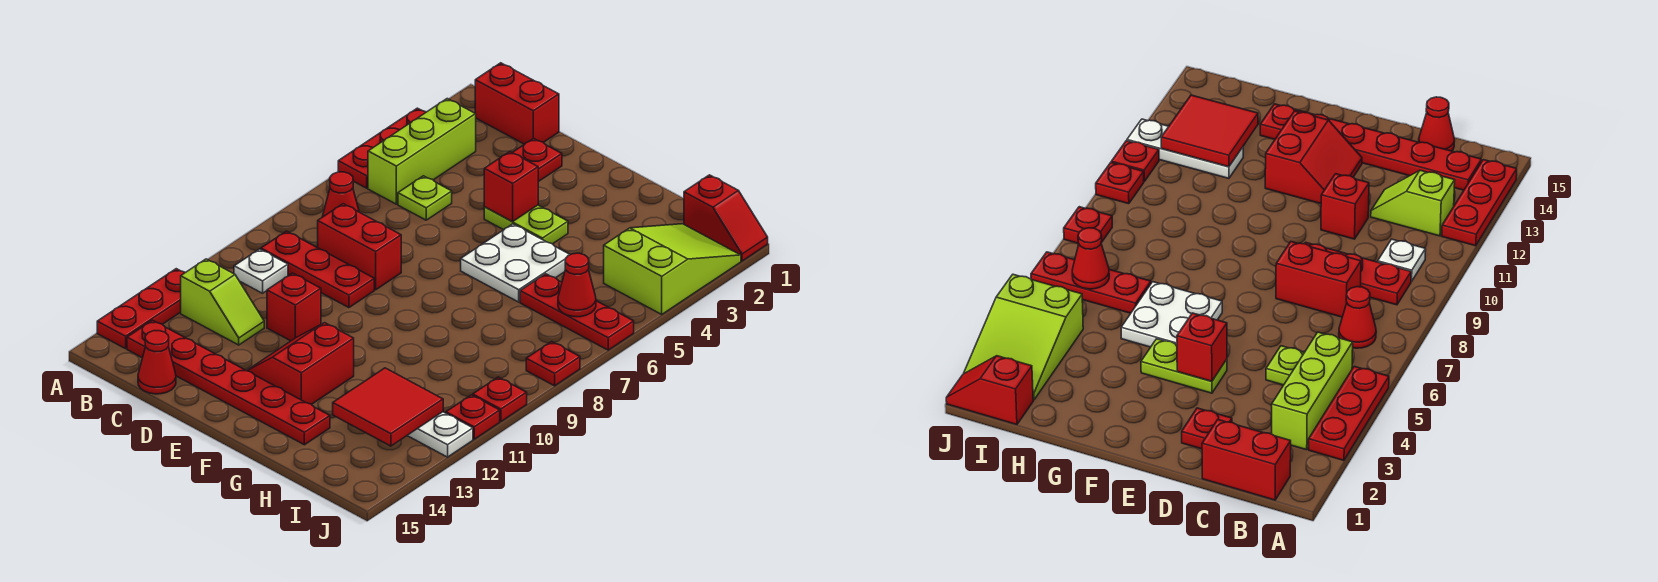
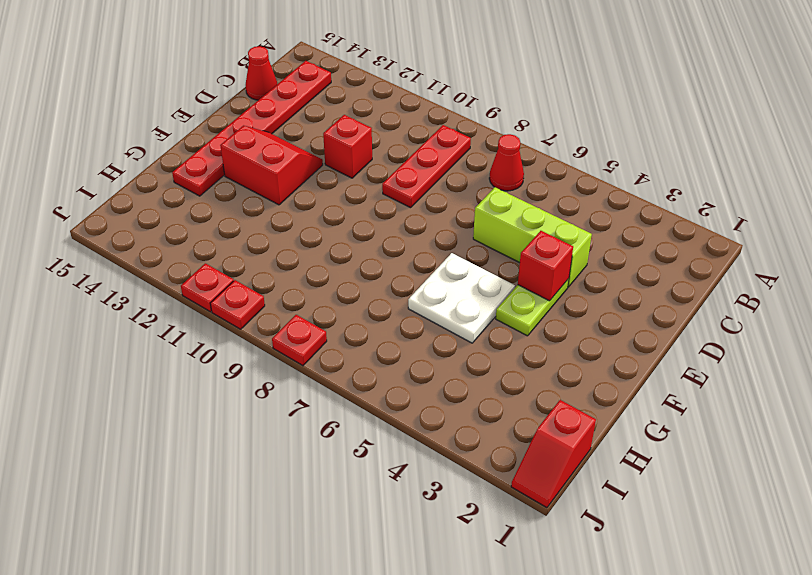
lime brick D4:D6 level 1 -> lime brick B3:B5 level 1
none -> red plate A3:A5 level 1
none -> red plate A12:A14 level 1
none -> red brick B1:C1 level 1

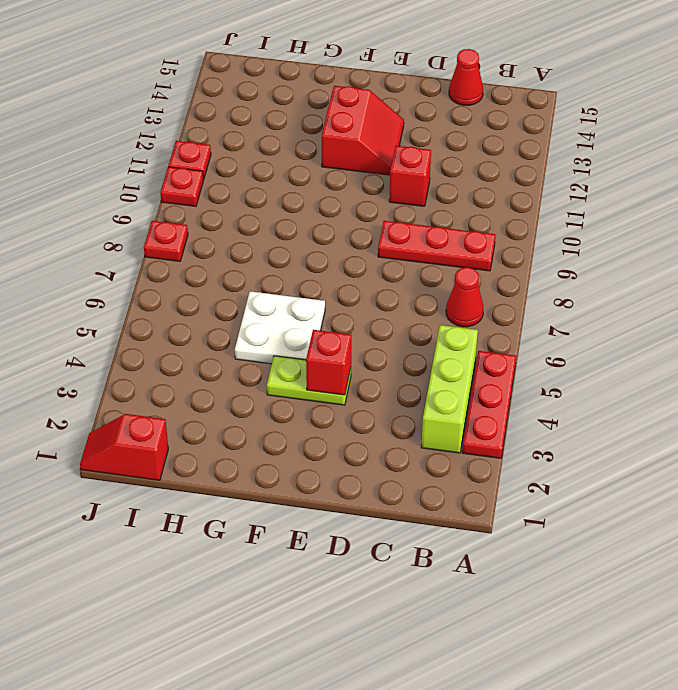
none -> red plate A12:A14 level 1
none -> red brick B1:C1 level 1
none -> white plate B10 level 1

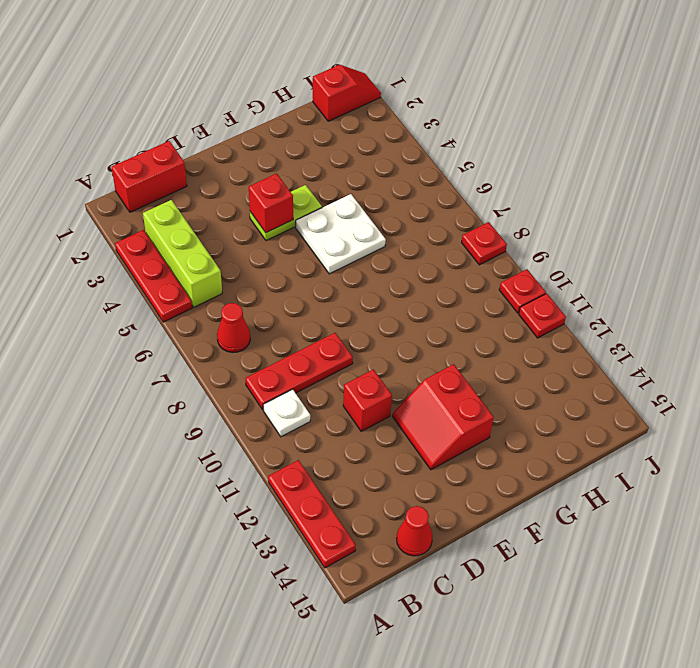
none -> lime slope B12:C12 level 1 top B
none -> red plate B14:G14 level 1
none -> lime plate C5 level 1

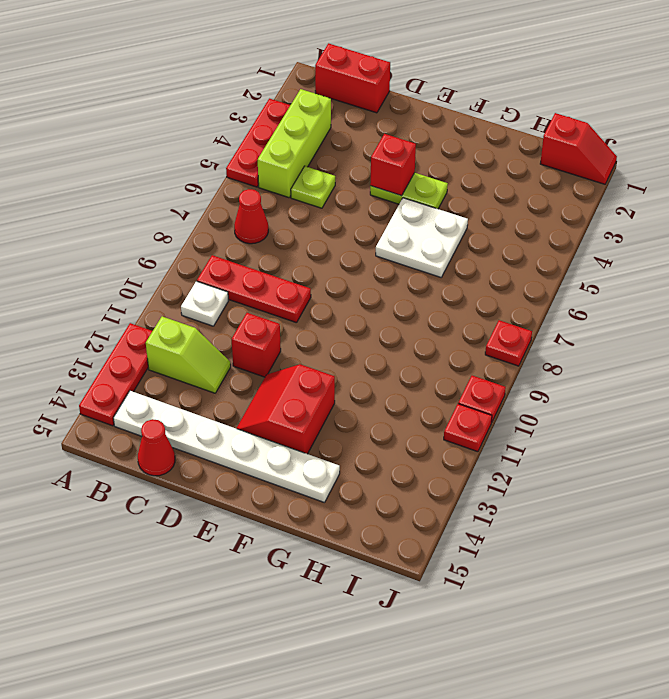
white plate B14:G14 level 1 -> red plate B14:G14 level 1
none -> red brick C8:D8 level 1
none -> red plate D2 level 1
none -> red plate H6:J6 level 1

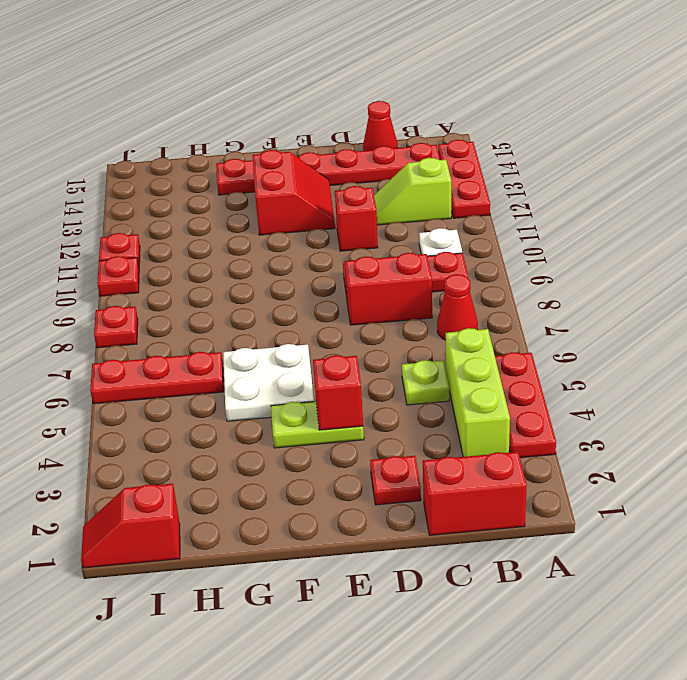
none -> white plate H12:J12 level 1
none -> lime slope I2:J4 level 1 top 4
none -> red tile H12:I13 level 2

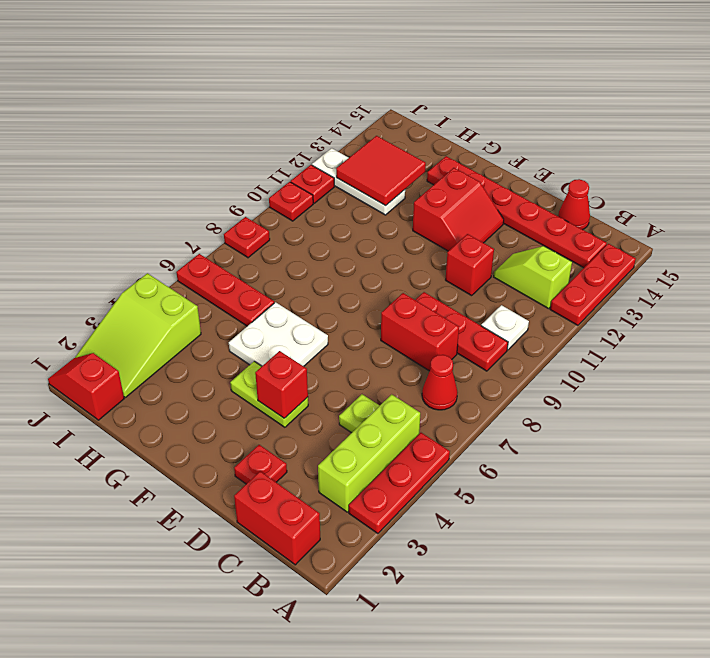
none -> red cone I6 level 2

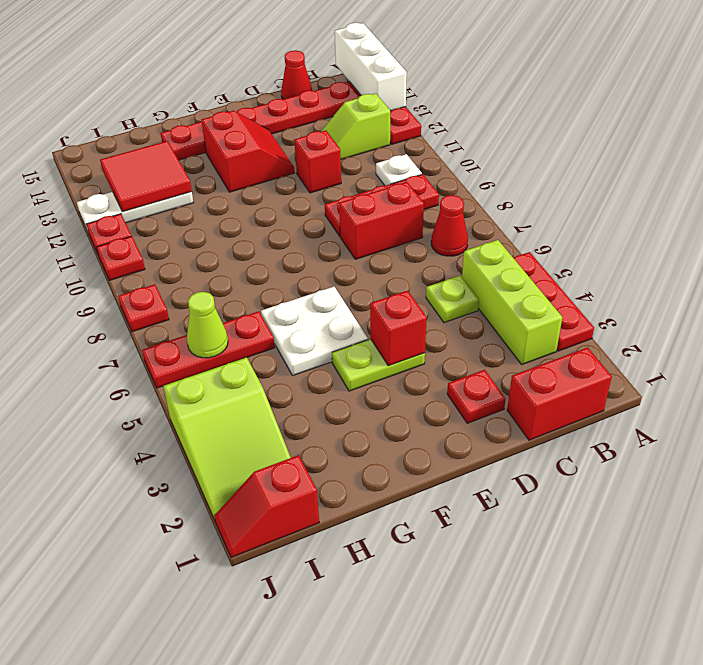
white brick A13:A15 level 2 -> none
lime cone I6 level 2 -> red cone I6 level 2

